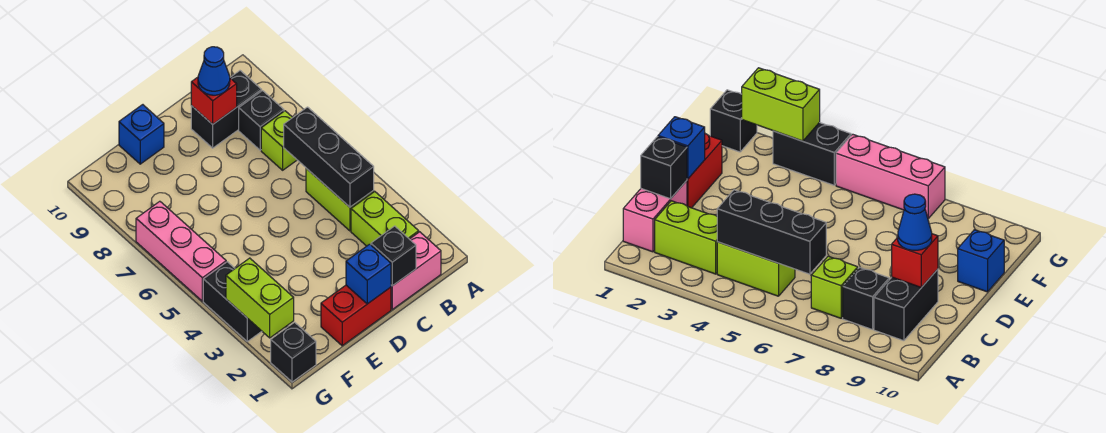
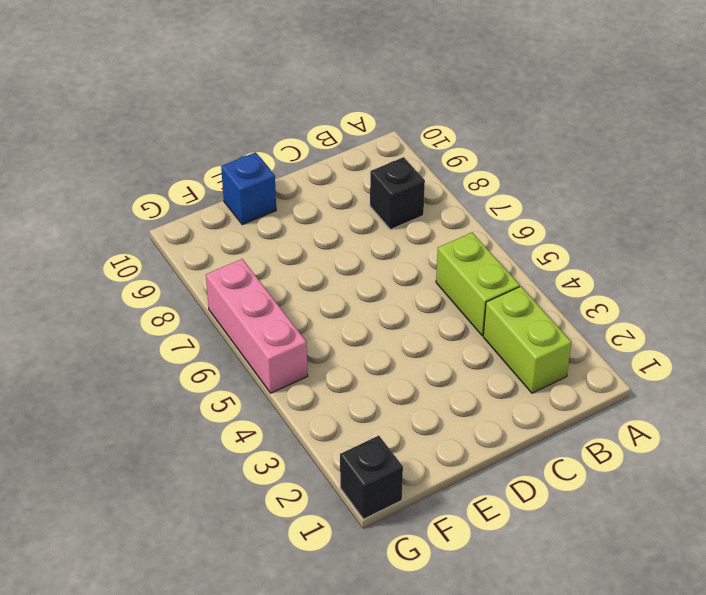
none -> pink brick B1:C1 level 1
none -> lime brick B7 level 1
none -> black brick B9:C9 level 1

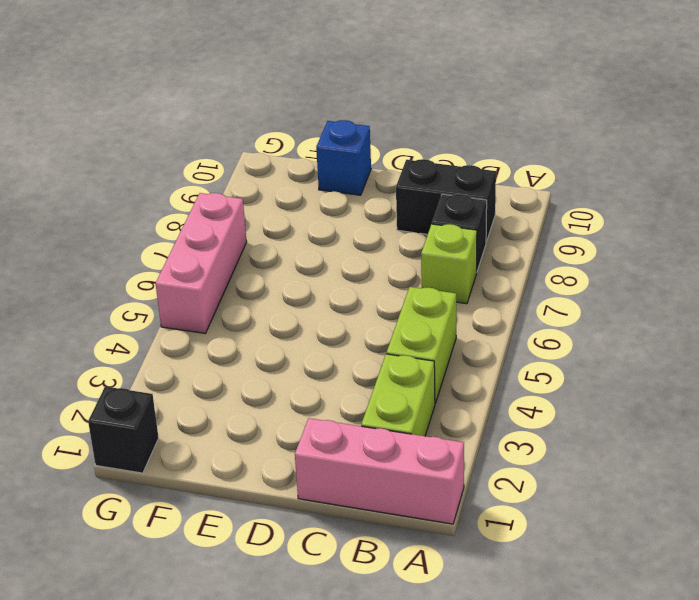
pink brick A1:C1 level 1 -> pink brick B1:C1 level 1
none -> red brick D1:E1 level 1
none -> black brick G3:G4 level 1
none -> black brick B4:B6 level 2

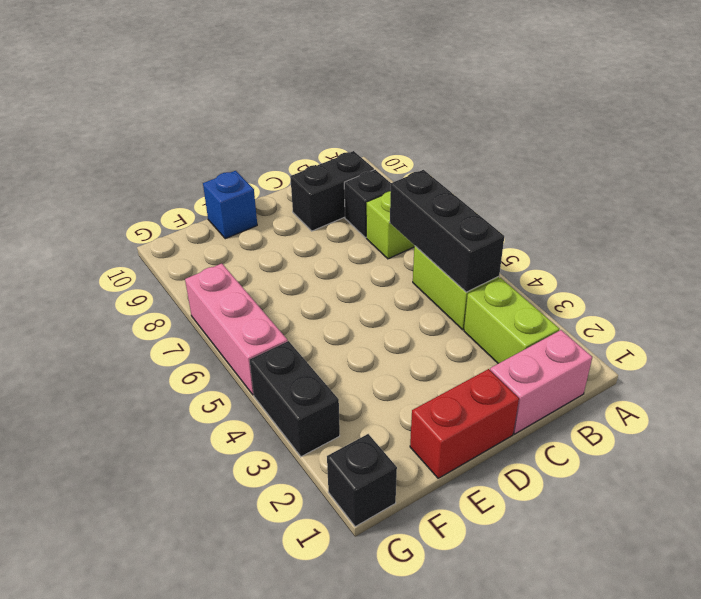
none -> black brick C1 level 2
none -> red brick C9 level 2
none -> blue brick D1 level 2

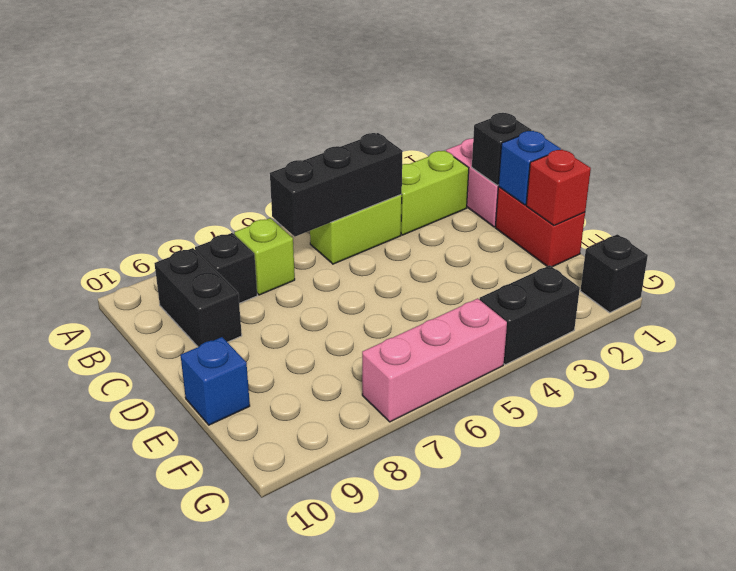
red brick E1 level 2 -> red brick C9 level 2
none -> lime brick G2:G3 level 2
none -> blue cone C9 level 3

